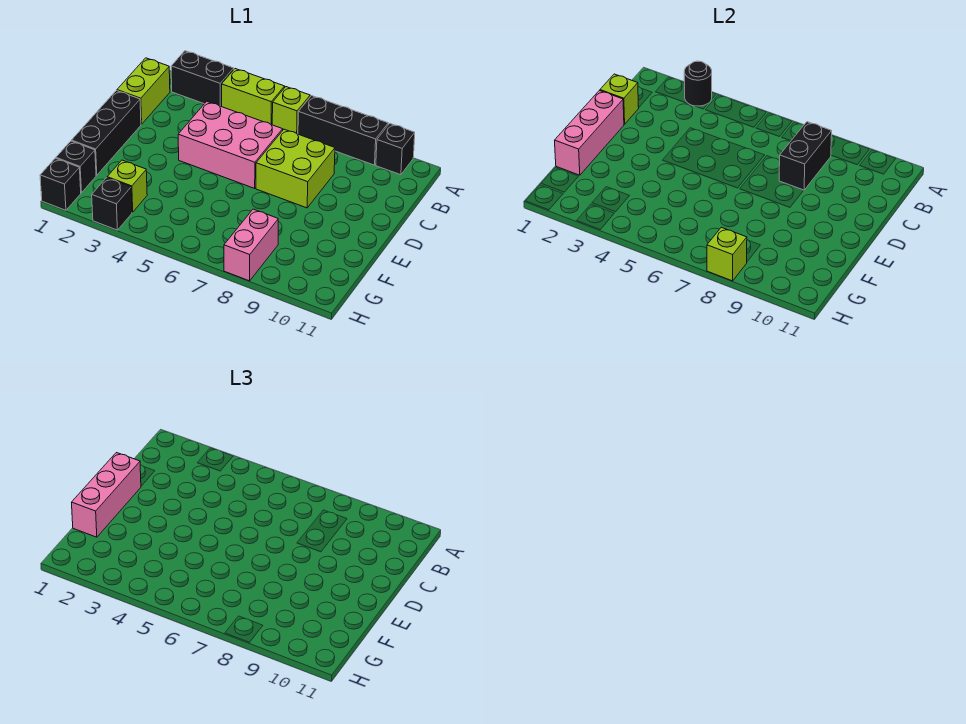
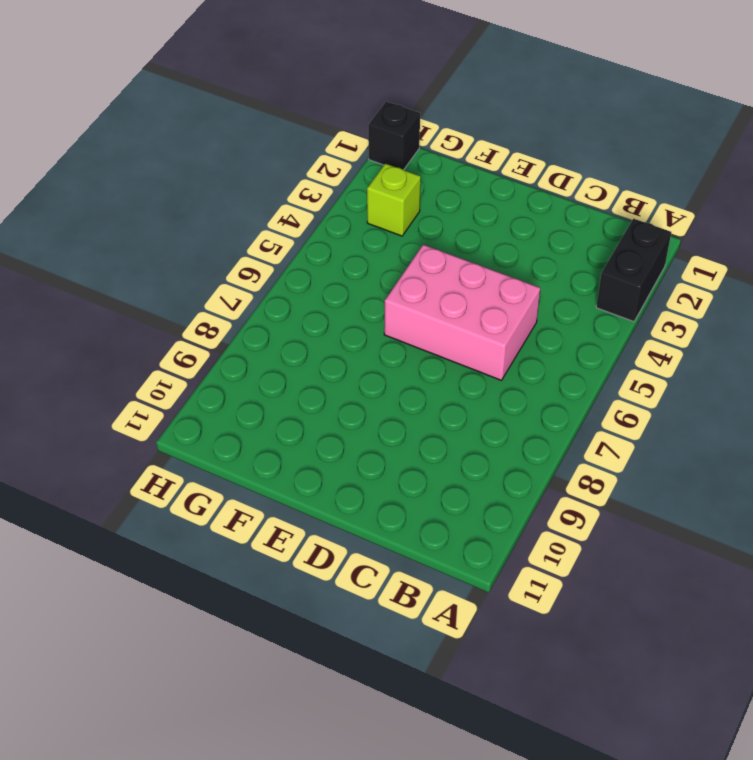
pink brick C5:E6 level 1 -> pink brick C4:D6 level 1
none -> lime brick A4:A5 level 1
none -> lime brick A6 level 1
none -> black brick A7:A9 level 1

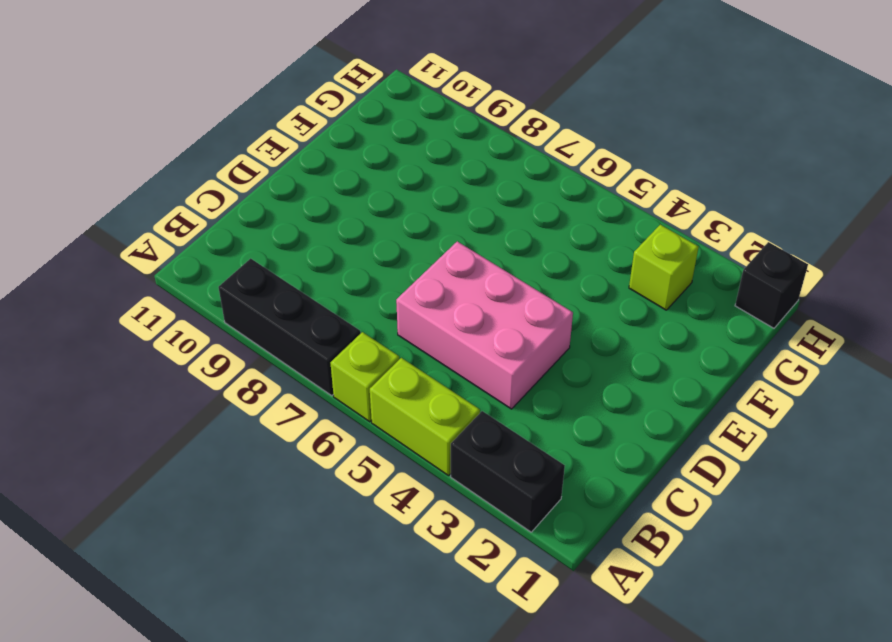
none -> black brick A10 level 1
none -> lime brick B1:C1 level 1
none -> lime brick C7:D8 level 1

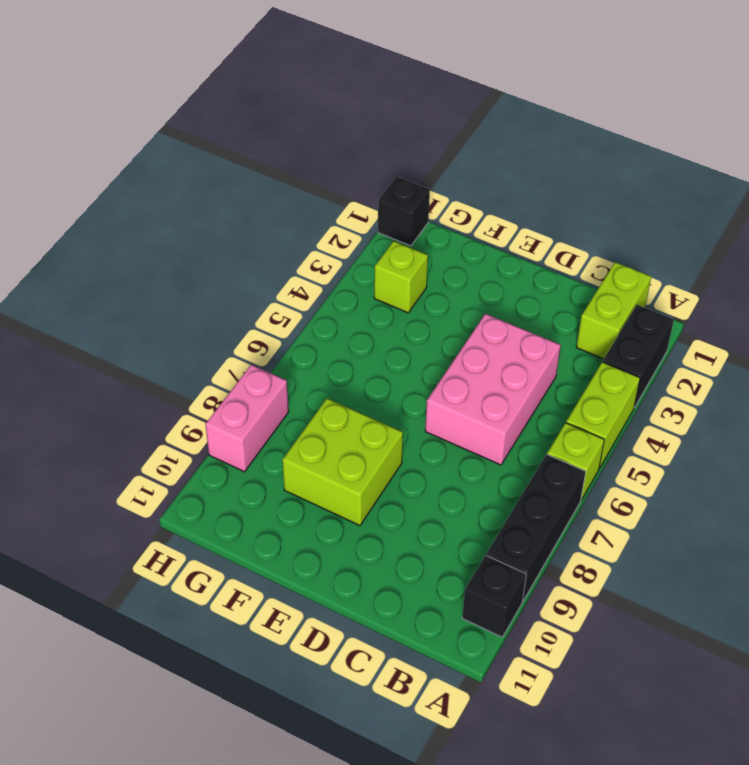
lime brick B1:B2 level 1 -> lime brick B1:C1 level 1
lime brick E8:F9 level 1 -> lime brick C7:D8 level 1
pink brick H8:H9 level 1 -> pink brick G8:H8 level 1
none -> black brick D1:F1 level 1
none -> black brick G1 level 1
none -> black brick H3 level 1

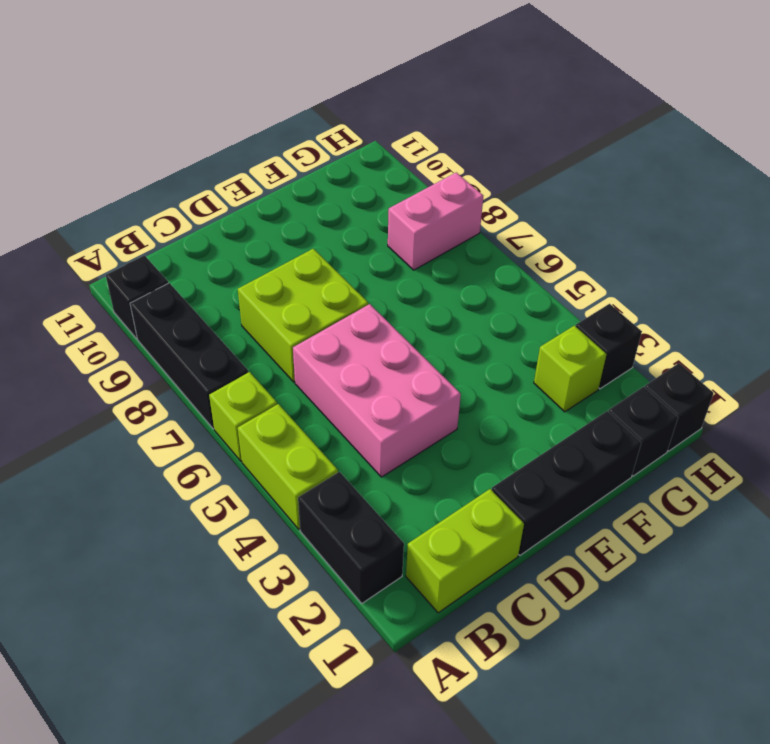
none -> black round brick A3 level 2
none -> black brick B8:C8 level 2
none -> lime brick C1 level 2

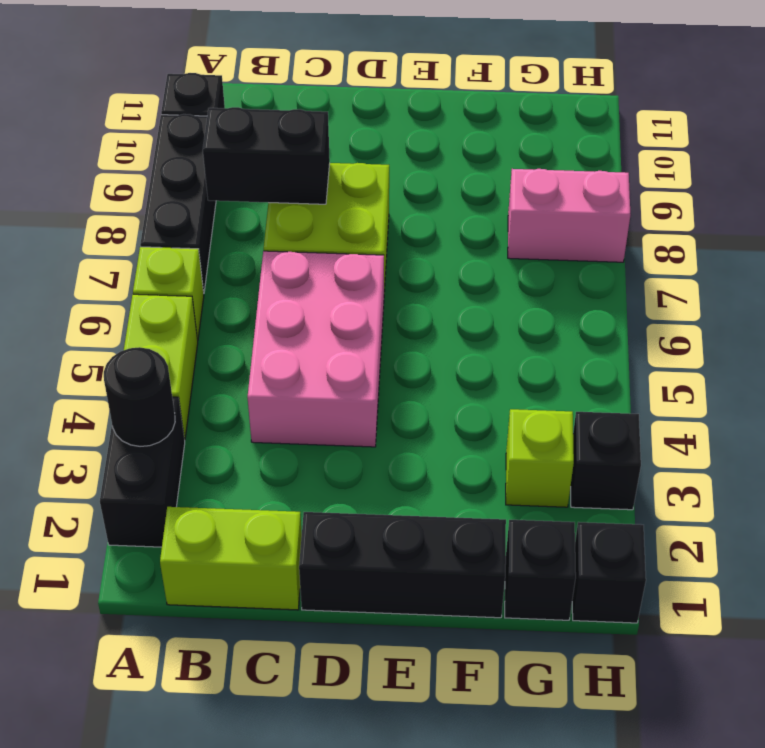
none -> lime brick C1 level 2
none -> pink brick D1:F1 level 2
none -> lime brick H8 level 2

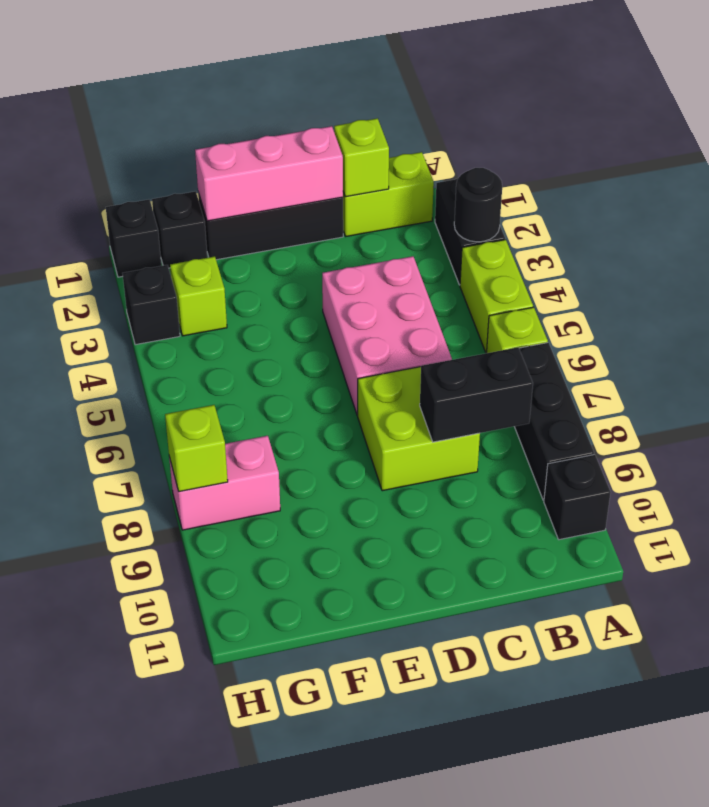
none -> pink brick D1:F1 level 3

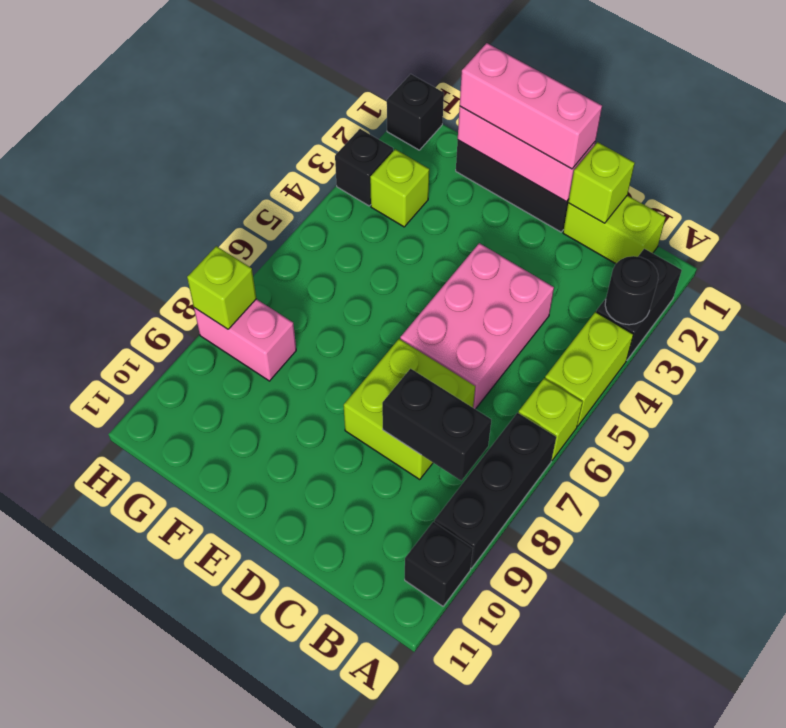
none -> black brick G1 level 1

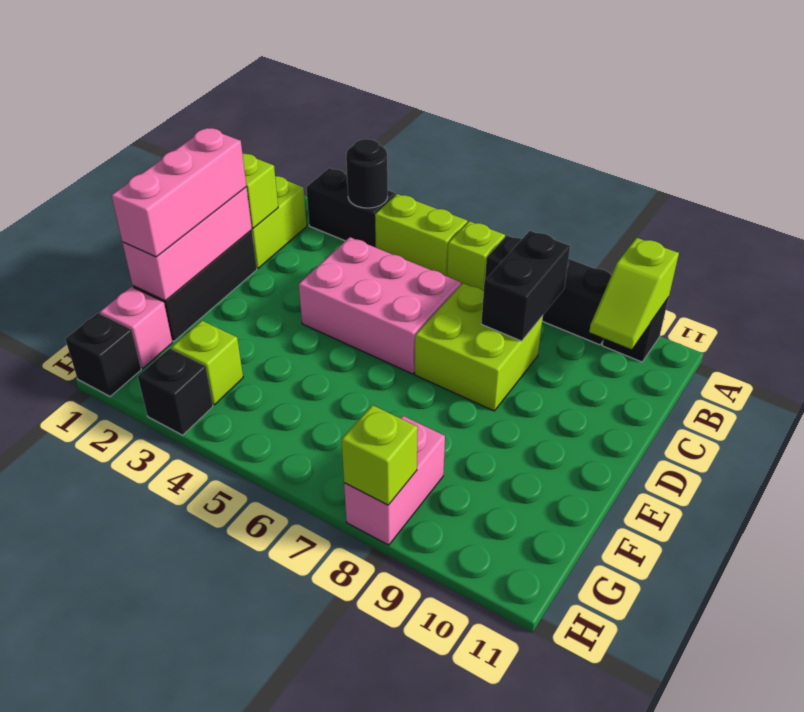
lime slope A10:B10 level 2 top A -> none
pink brick G1 level 1 -> black brick G1 level 1

